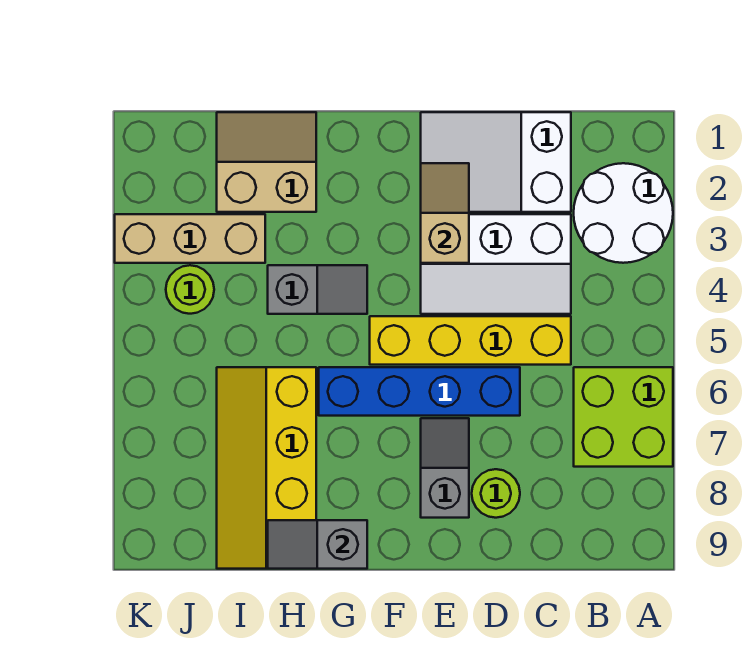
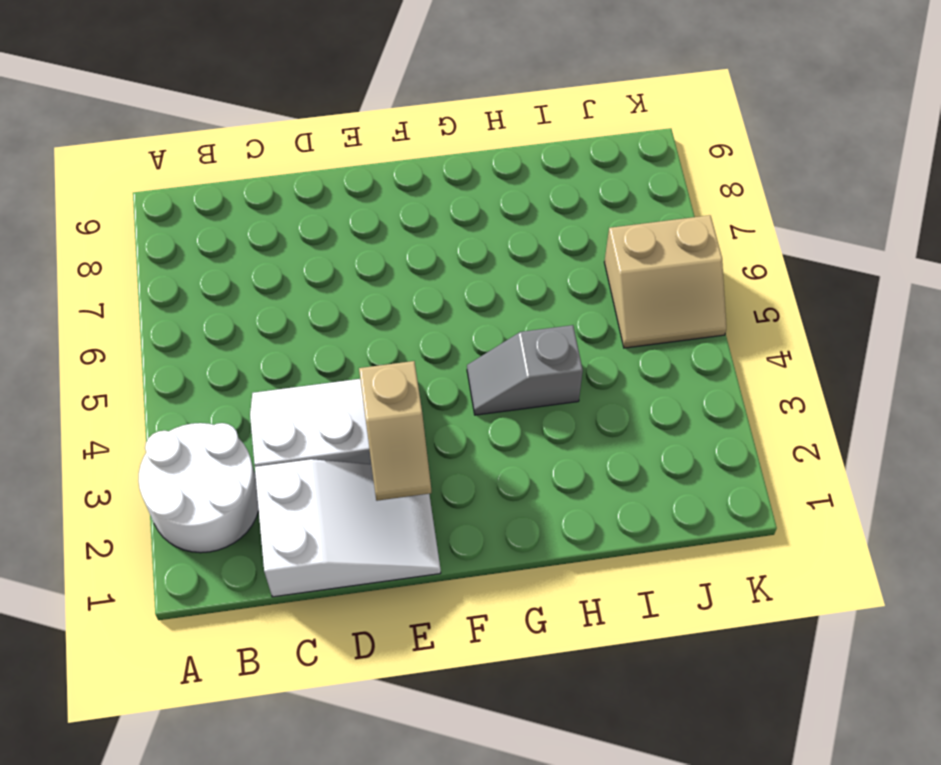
tan slope J5:K6 level 1 top 6 -> tan slope H1:I2 level 1 top 2
none -> lime brick A6:B7 level 1
none -> yellow brick C5:F5 level 1
none -> blue brick D6:G6 level 1

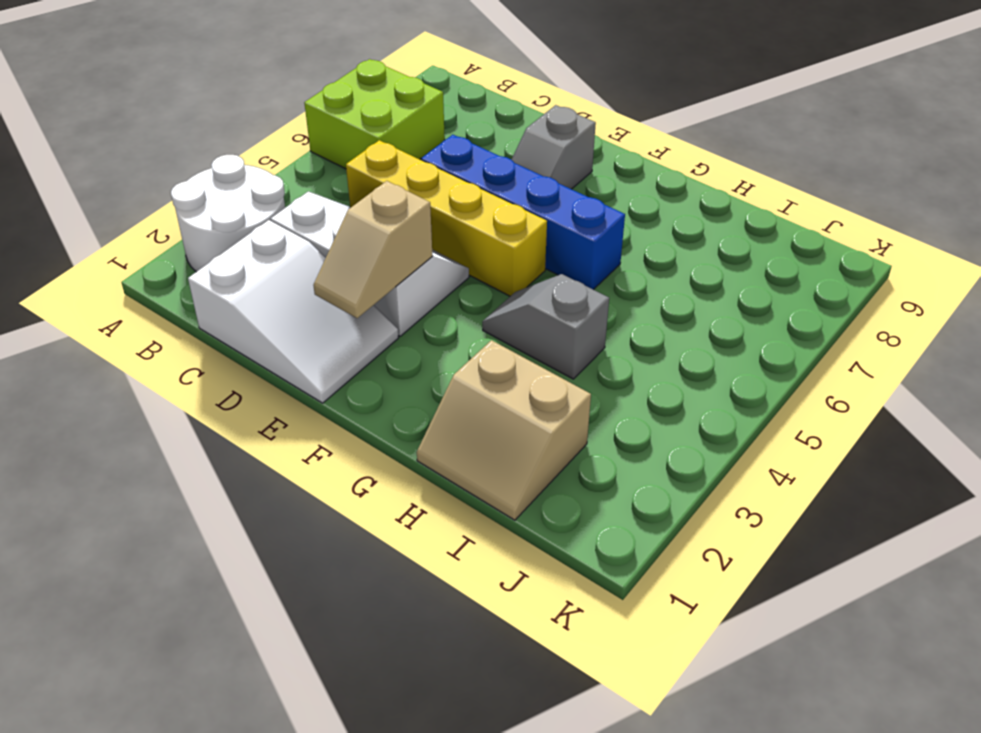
none -> lime round brick D8 level 1
none -> yellow slope H6:I9 level 1 top H
none -> tan brick I3:K3 level 1

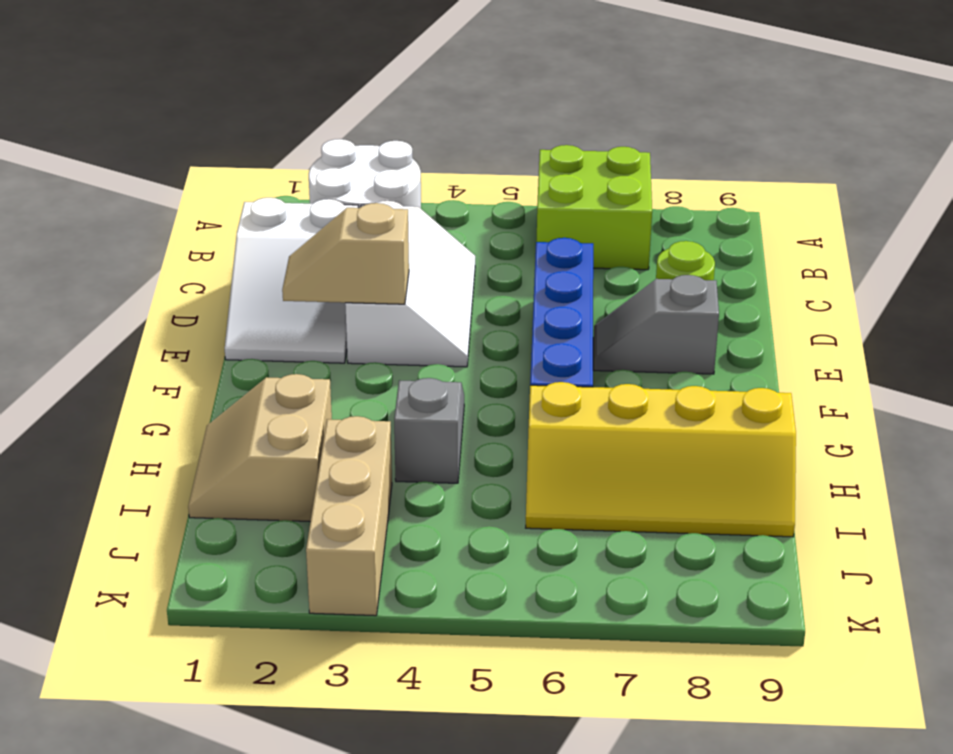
none -> yellow brick C5:F5 level 1
none -> lime round brick J4 level 1
none -> grey slope G9:H9 level 2 top G

